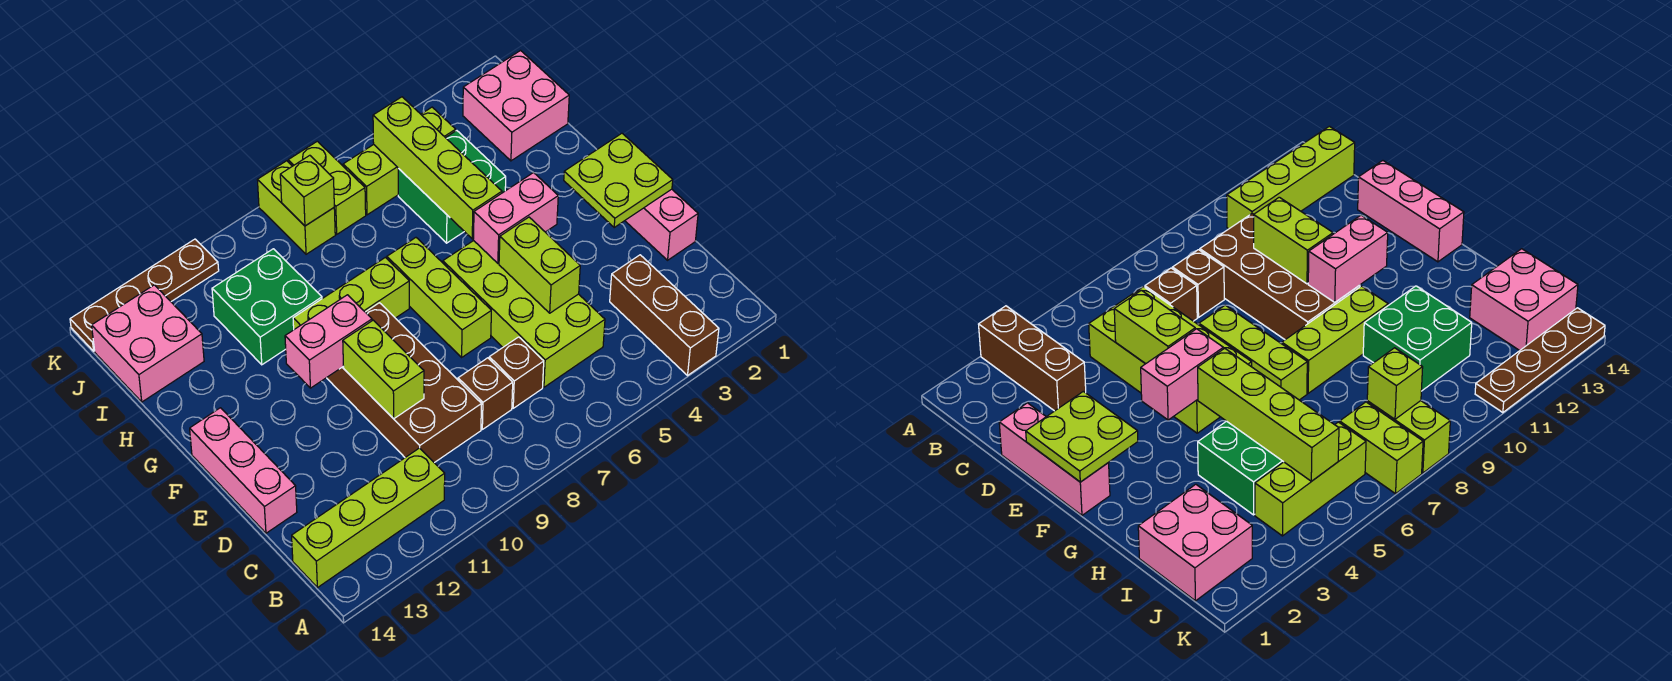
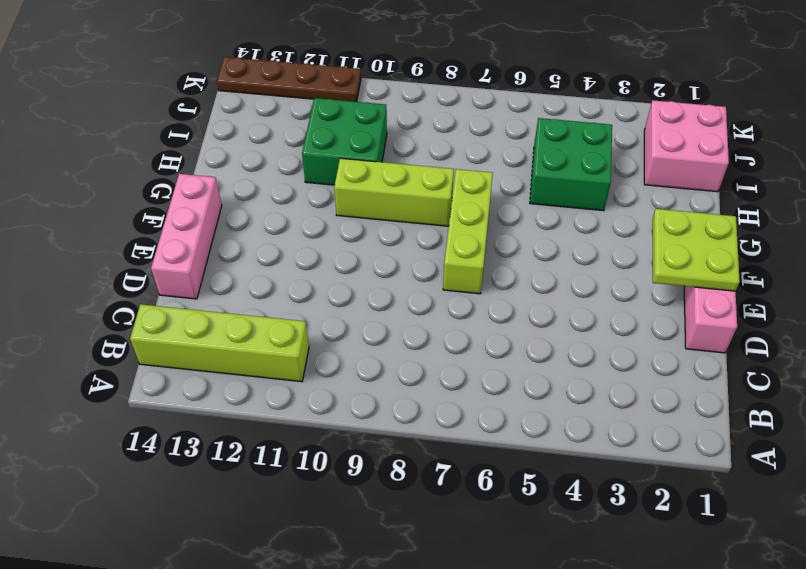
none -> brown brick A3:C3 level 1
none -> lime brick C5:F6 level 1
none -> brown brick C7 level 1

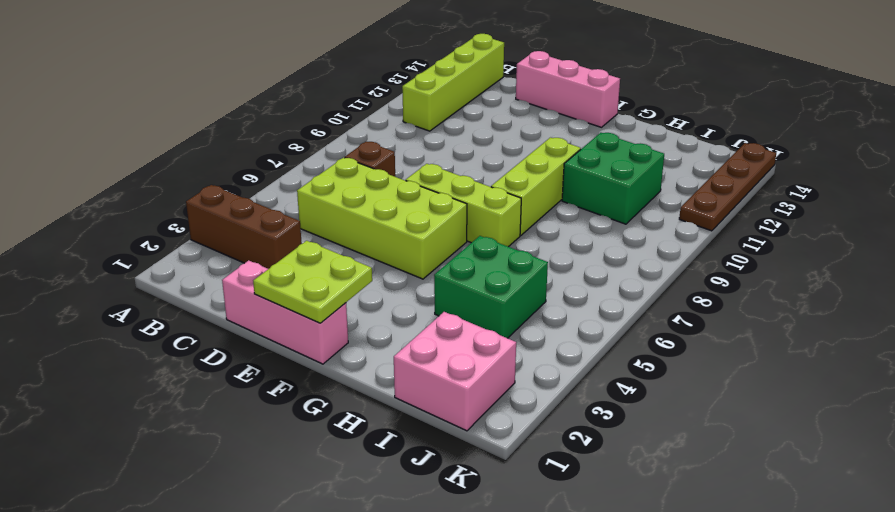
none -> brown brick C8 level 1
none -> brown brick C9:F10 level 1
none -> pink brick I13:J14 level 1

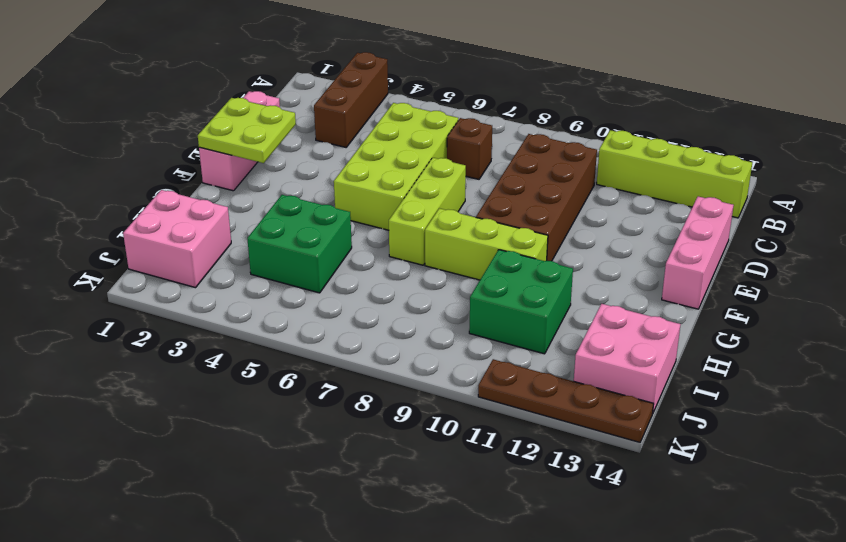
none -> brown brick C8 level 1
none -> lime brick J4:J6 level 1
none -> lime brick J7:K7 level 1

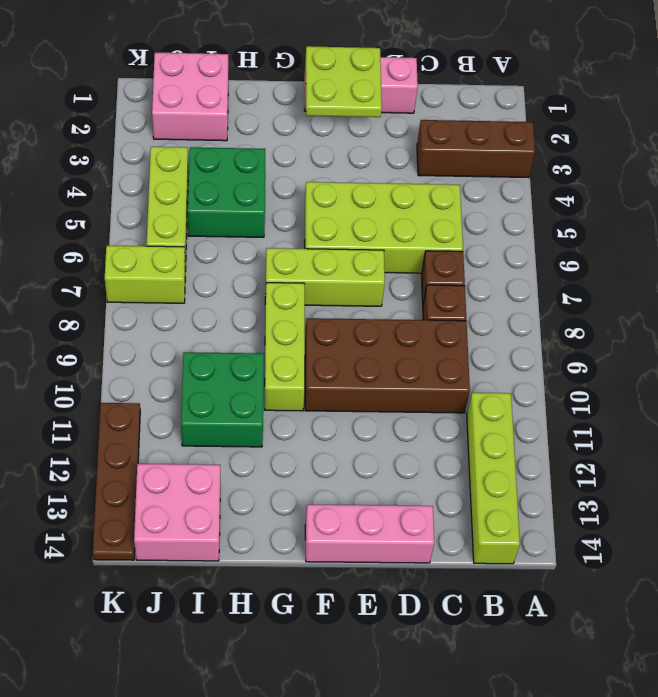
none -> lime brick J8:K8 level 1
none -> lime brick D5:E5 level 2
none -> lime brick D10:E10 level 2

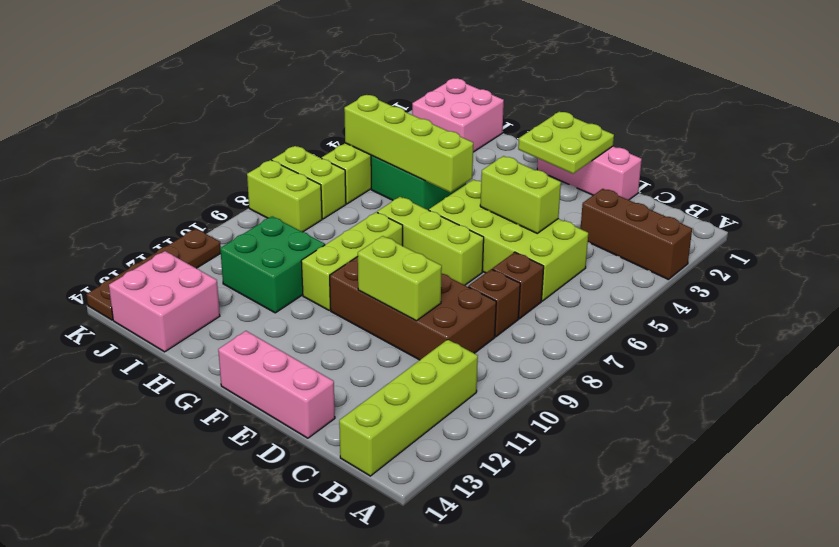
none -> pink brick F4:F5 level 2
none -> pink brick F10:F11 level 2
none -> lime brick J8 level 2

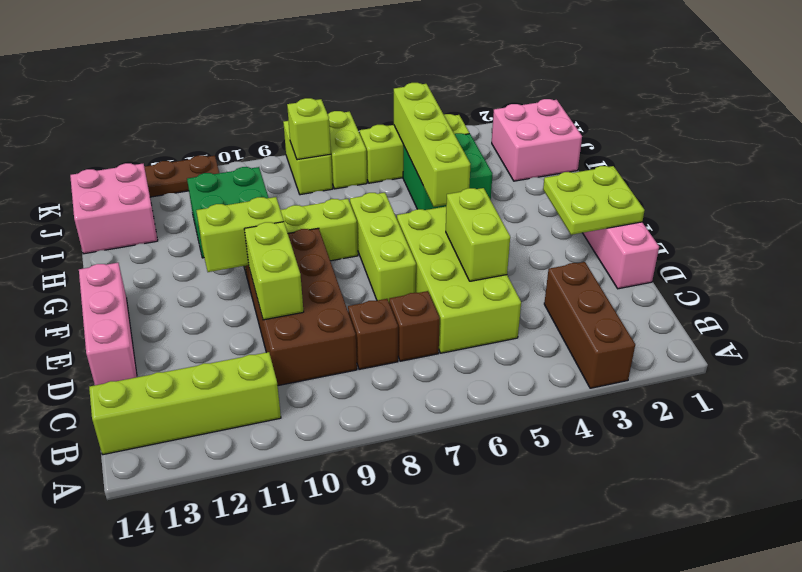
lime brick F10:F11 level 2 -> pink brick F10:F11 level 2
none -> pink brick F4:F5 level 2

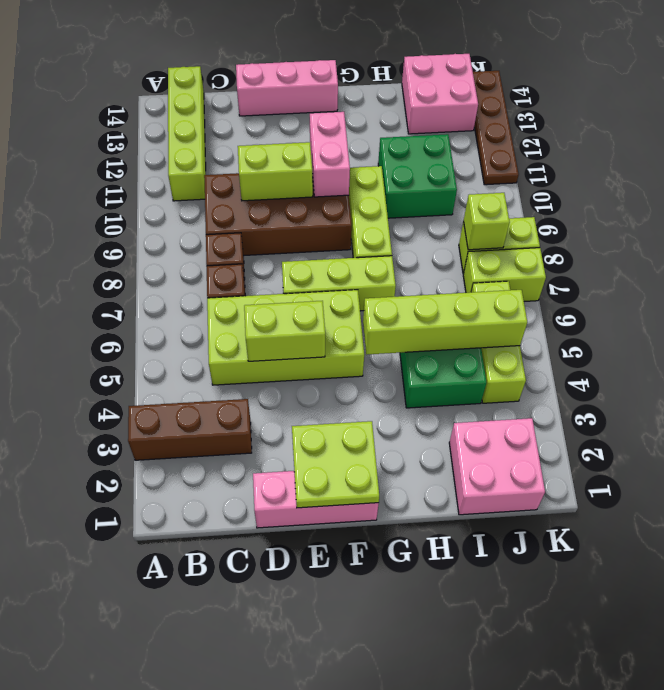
none -> pink brick F4:F5 level 2

